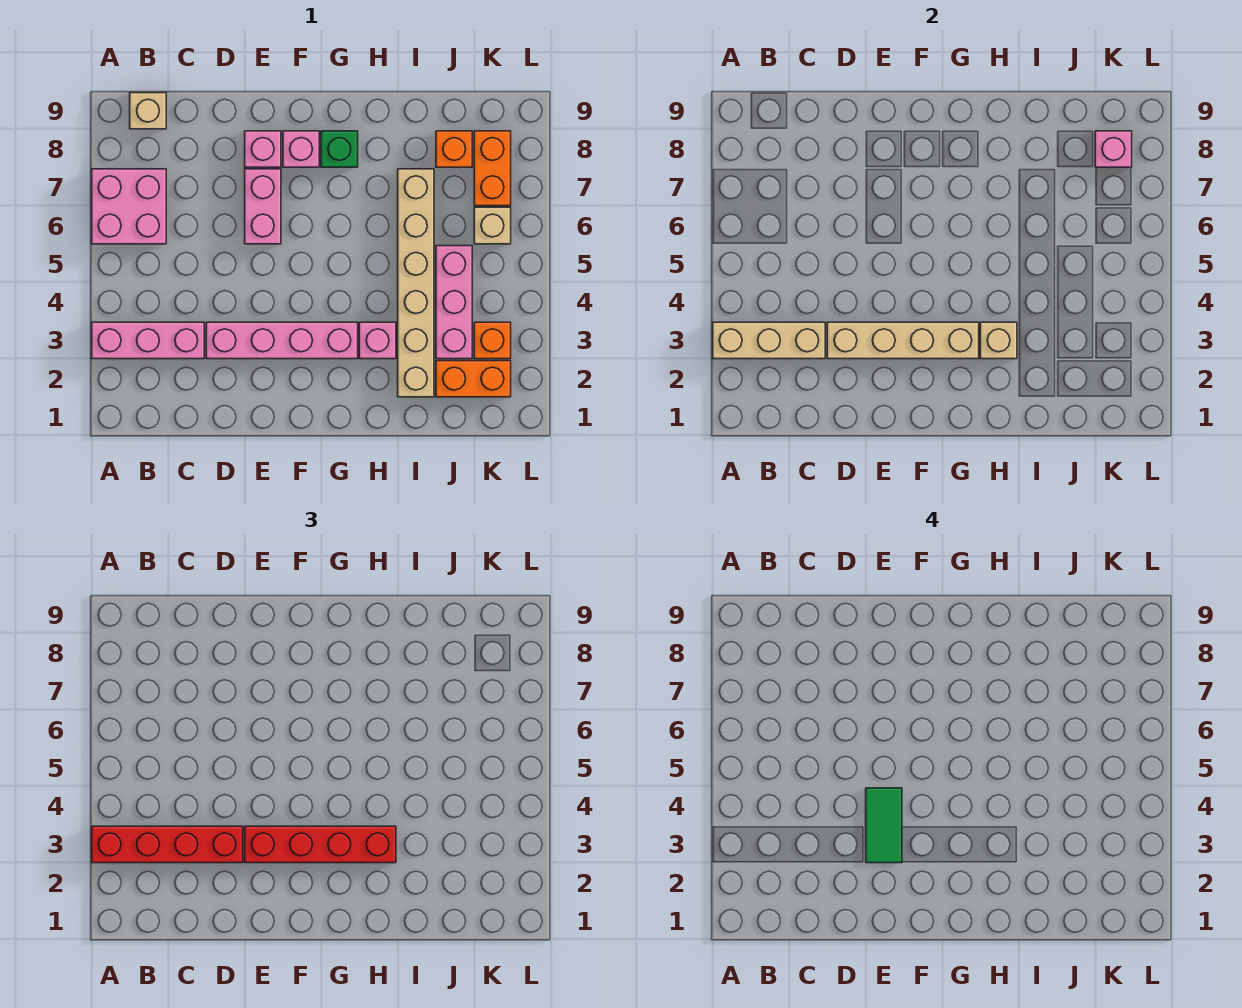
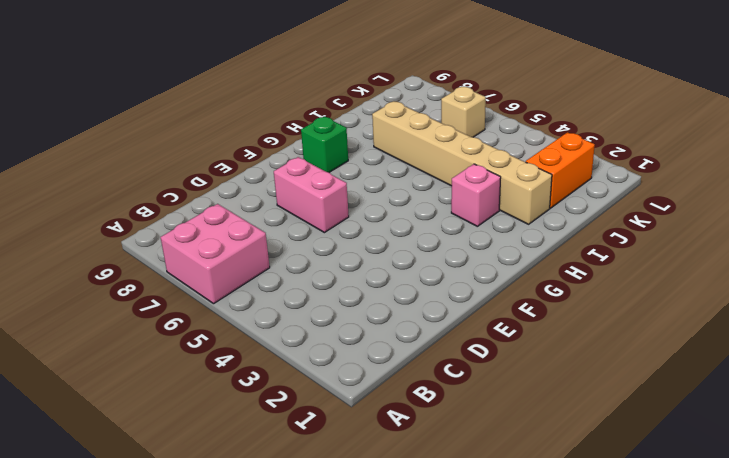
none -> pink brick A3:C3 level 1
none -> tan brick B9 level 1
none -> pink brick D3:G3 level 1

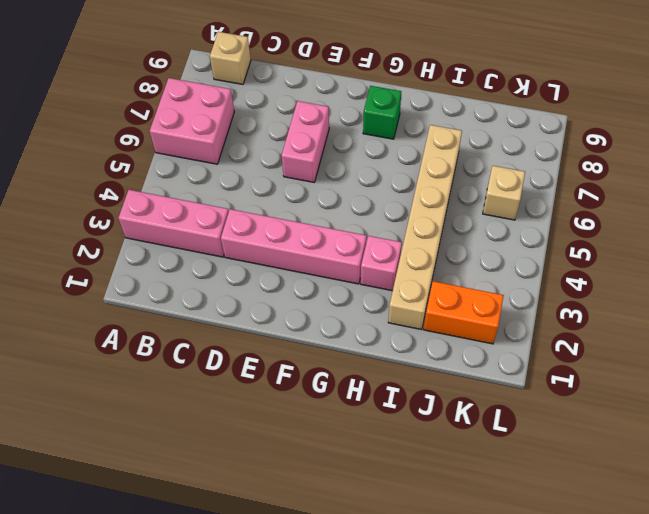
none -> pink brick E8 level 1
none -> pink brick F8 level 1
none -> pink brick J3:J5 level 1

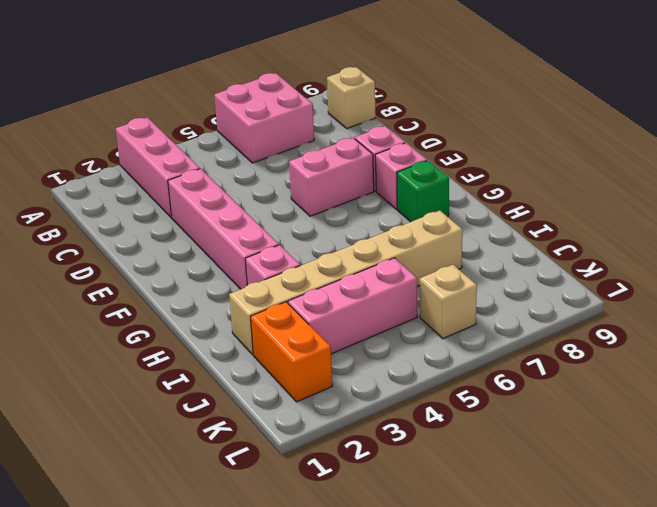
none -> orange brick J8 level 1
none -> orange brick K3 level 1
none -> orange brick K7:K8 level 1

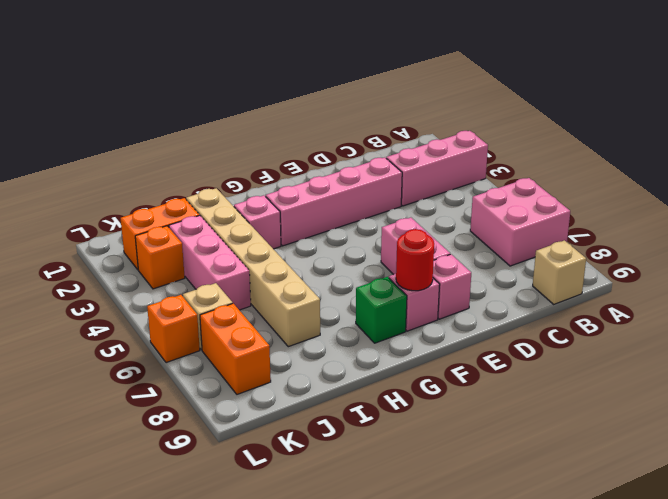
red round brick F8 level 2 -> none
orange brick L6 level 1 -> orange brick J8 level 1
none -> tan brick A3:C3 level 2
none -> tan brick D3:G3 level 2
none -> tan brick H3 level 2

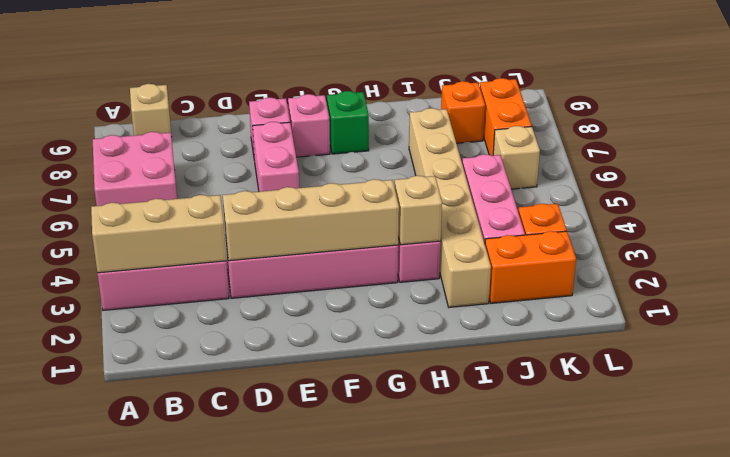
none -> pink brick K8 level 2
none -> red brick A3:D3 level 3
none -> red brick E3:H3 level 3

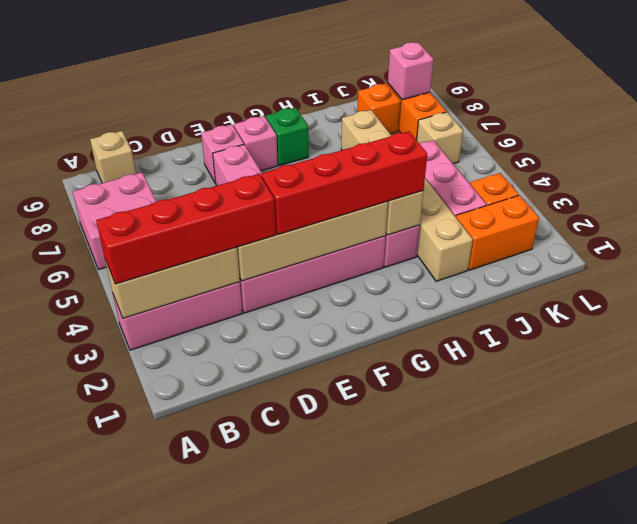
none -> green tile E3:E4 level 4

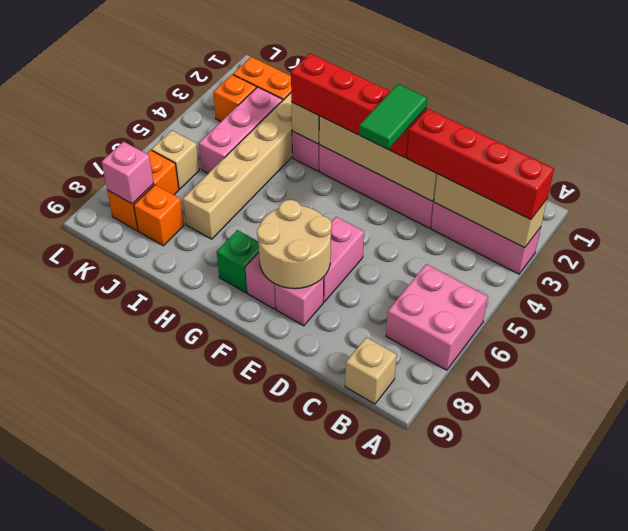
tan round brick E7:F8 level 2 -> none

